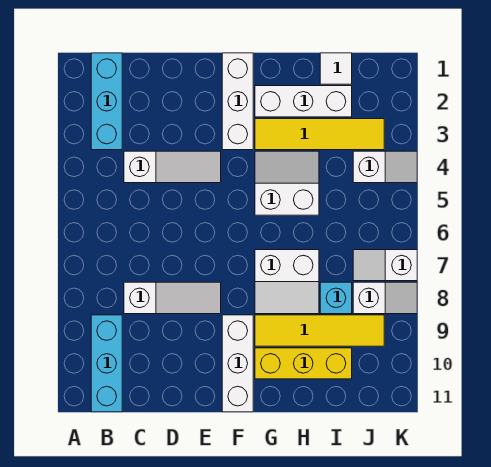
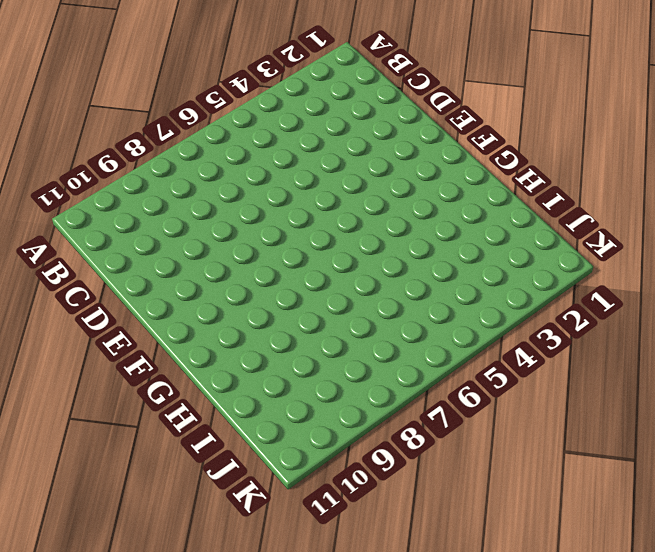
none -> cyan brick B1:B3 level 1
none -> cyan brick B9:B11 level 1
none -> white slope C4:E4 level 1 top C

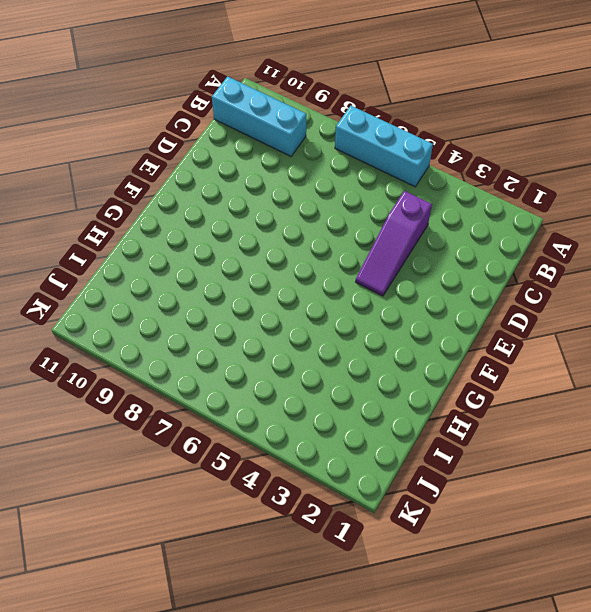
cyan brick A5:A7 level 1 -> cyan brick B1:B3 level 1
purple slope C4:E4 level 1 top C -> white slope C4:E4 level 1 top C
none -> white slope C8:E8 level 1 top C
none -> white brick F1:F3 level 1
none -> white brick F9:F11 level 1

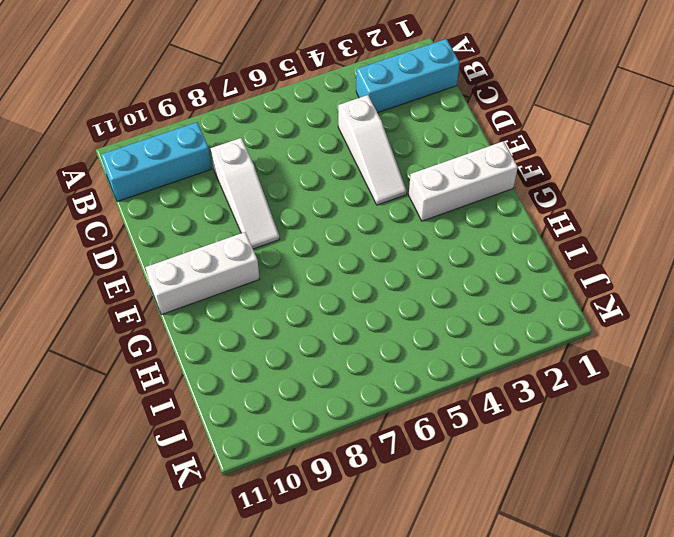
none -> white brick G2:I2 level 1
none -> yellow tile G3:J3 level 1
none -> white slope G4:H5 level 1 top 5

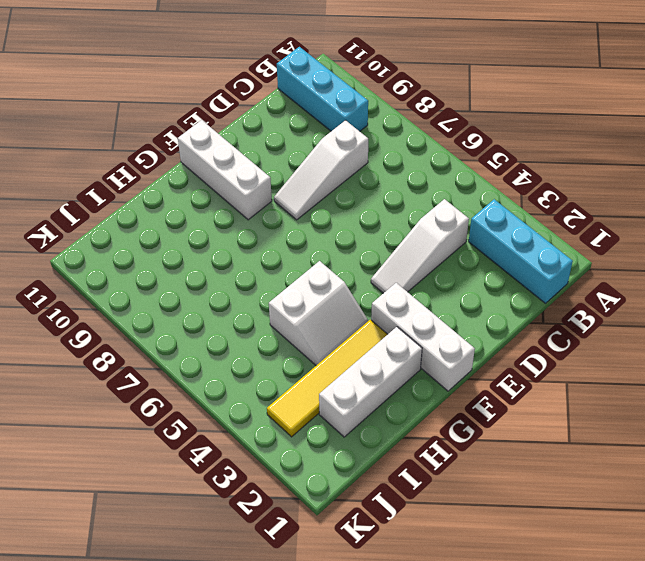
none -> white slope G7:H8 level 1 top 7
none -> yellow tile G9:J9 level 1
none -> yellow brick G10:I10 level 1

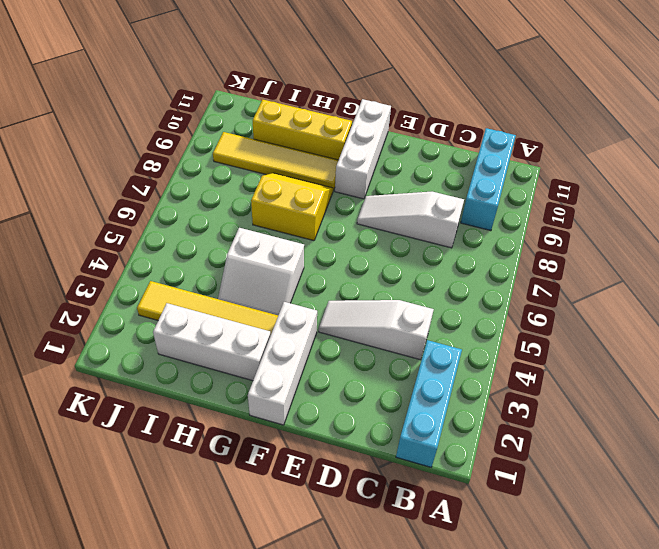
yellow slope G7:H8 level 1 top 7 -> white slope G7:H8 level 1 top 7
none -> white tile I1 level 1
none -> cyan brick I8 level 1
none -> white slope J4:K4 level 1 top J

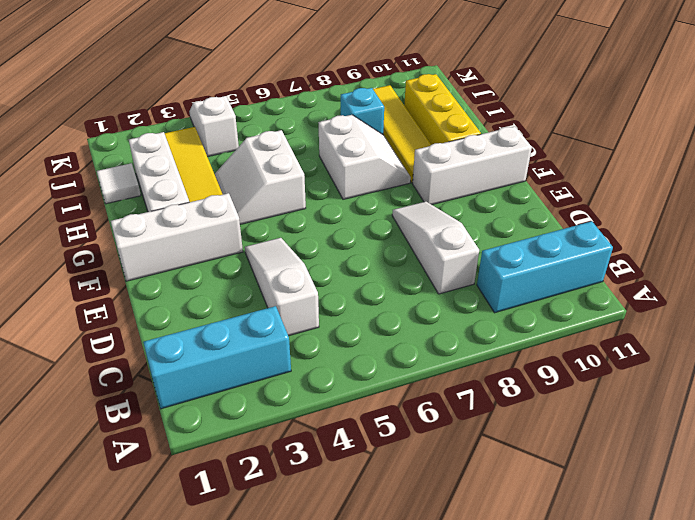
none -> white slope J7:K7 level 1 top K
none -> white slope J8:K8 level 1 top J

